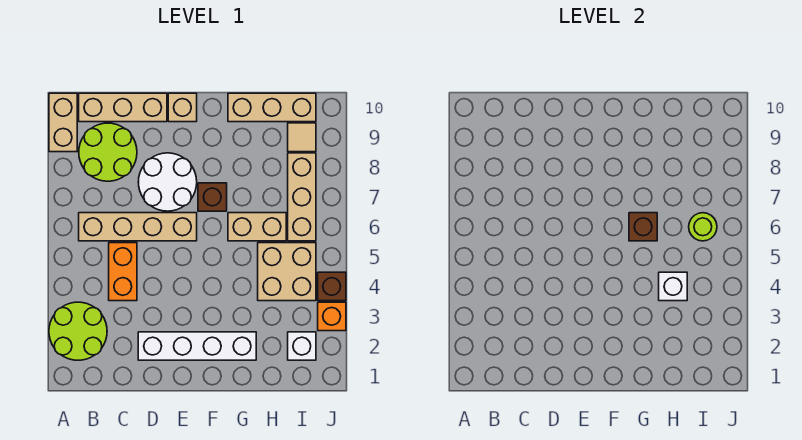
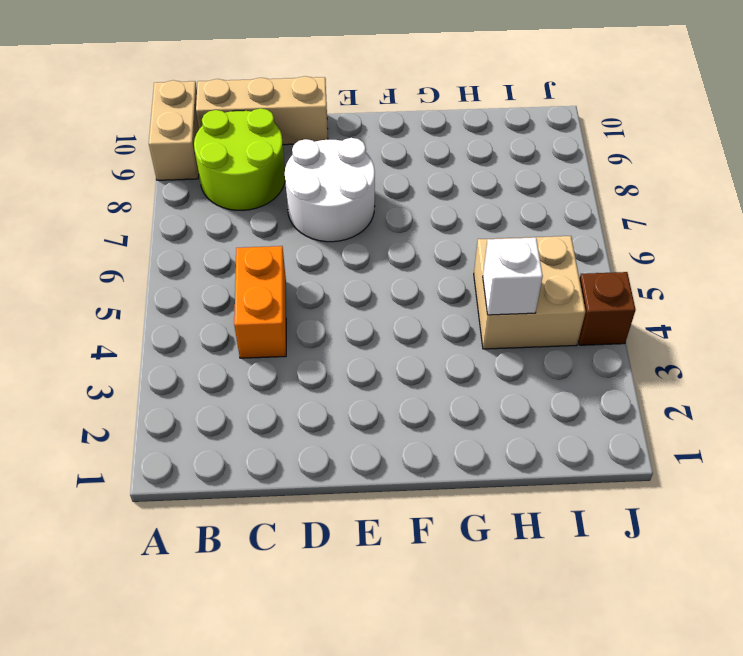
none -> lime round brick A2:B3 level 1
none -> tan brick B6:E6 level 1
none -> white brick D2:G2 level 1

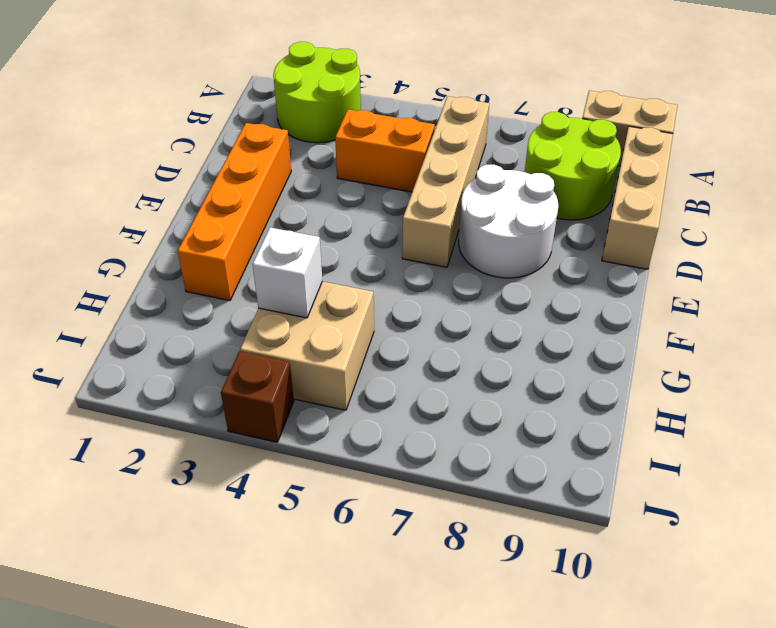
orange brick D2:G2 level 1 -> white brick D2:G2 level 1
none -> tan brick E10 level 1
none -> brown brick F7 level 1
none -> tan brick G6:H6 level 1

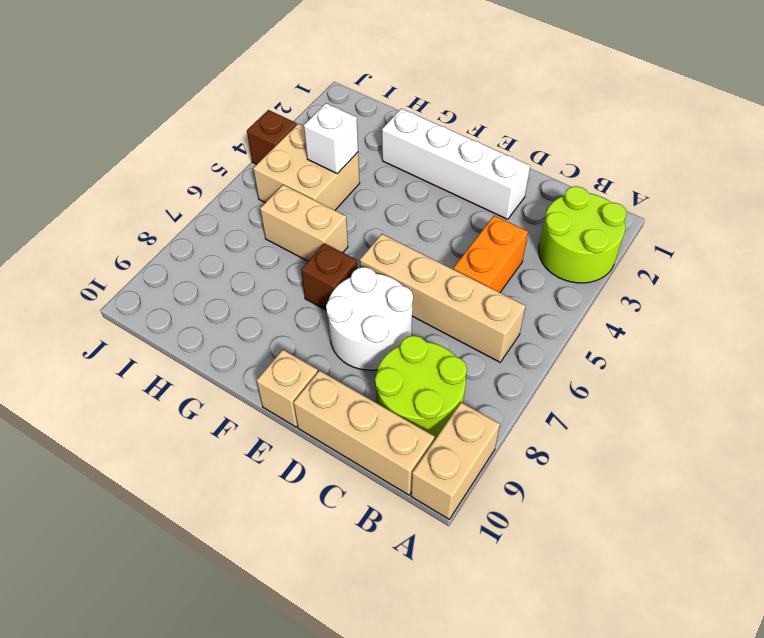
none -> tan brick G10:I10 level 1
none -> white brick I2 level 1
none -> tan brick I6:I8 level 1

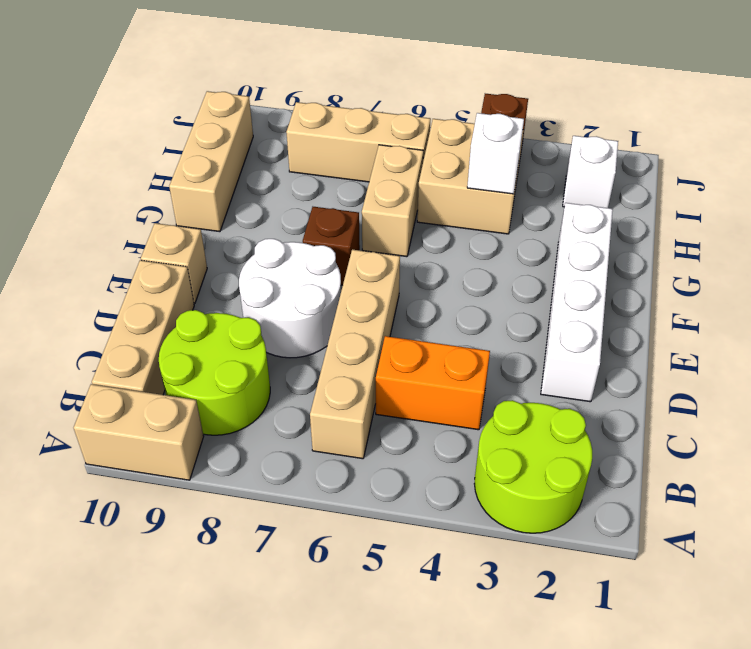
none -> tan tile I9 level 1
none -> orange brick J3 level 1
none -> brown brick G6 level 2

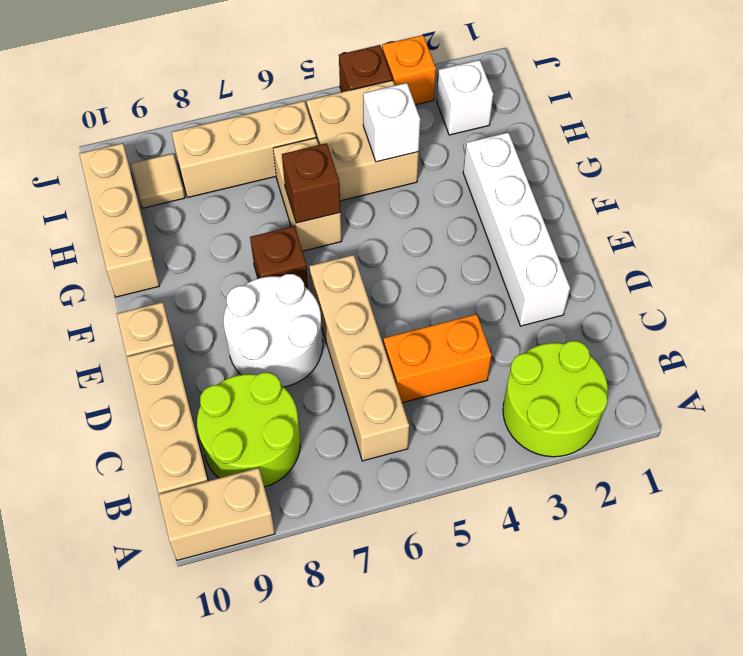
none -> lime round brick I6 level 2

